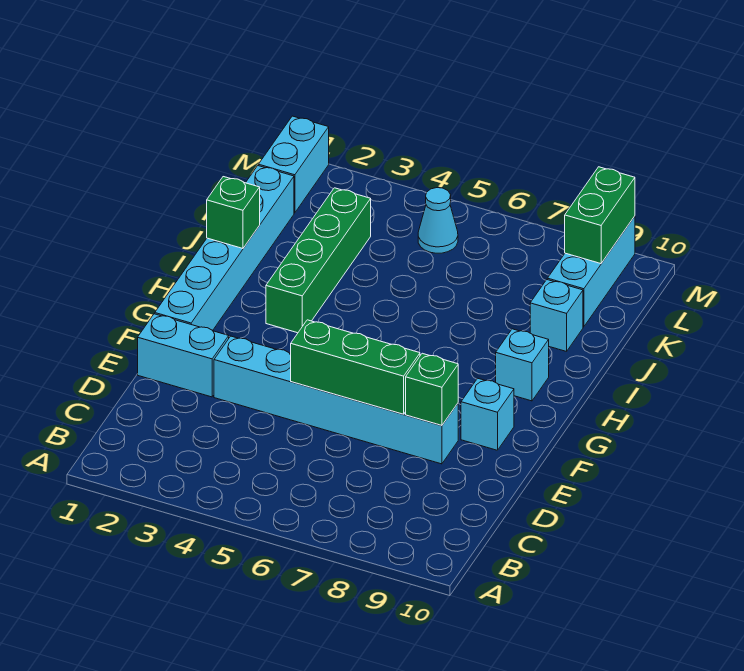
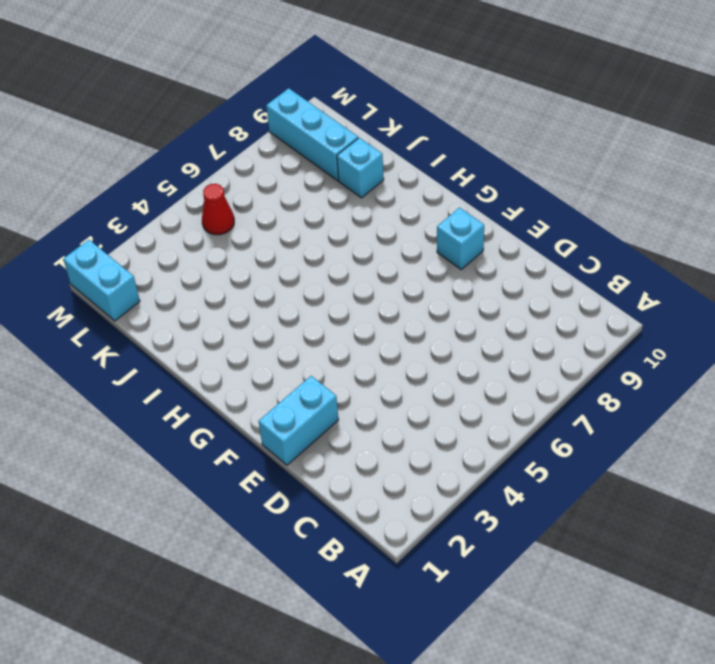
red cone L5 level 1 -> cyan cone L5 level 1
none -> cyan brick E3:E8 level 1
none -> cyan brick F1:K1 level 1
none -> green brick H3:K3 level 1

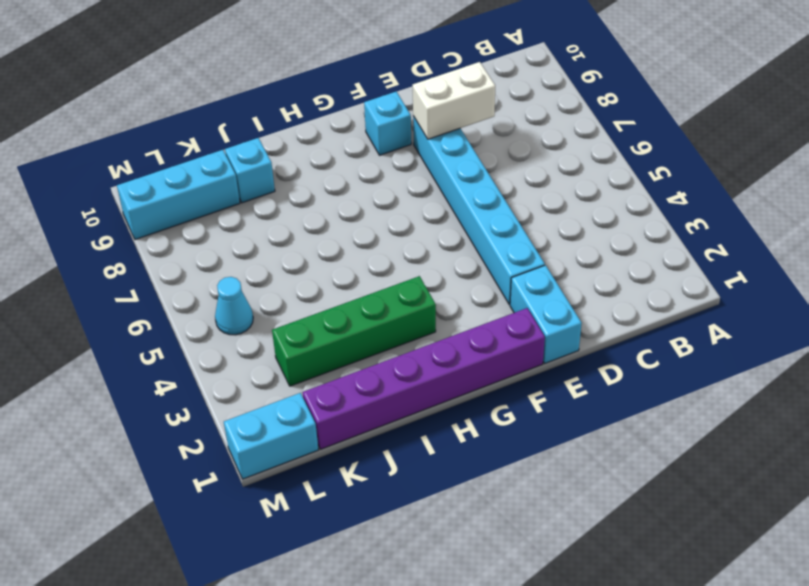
white brick D8:E8 level 2 -> green brick E8 level 2
purple brick F1:K1 level 1 -> cyan brick F1:K1 level 1
none -> cyan brick H9 level 1
none -> green brick E5:E7 level 2
none -> green brick I1 level 2

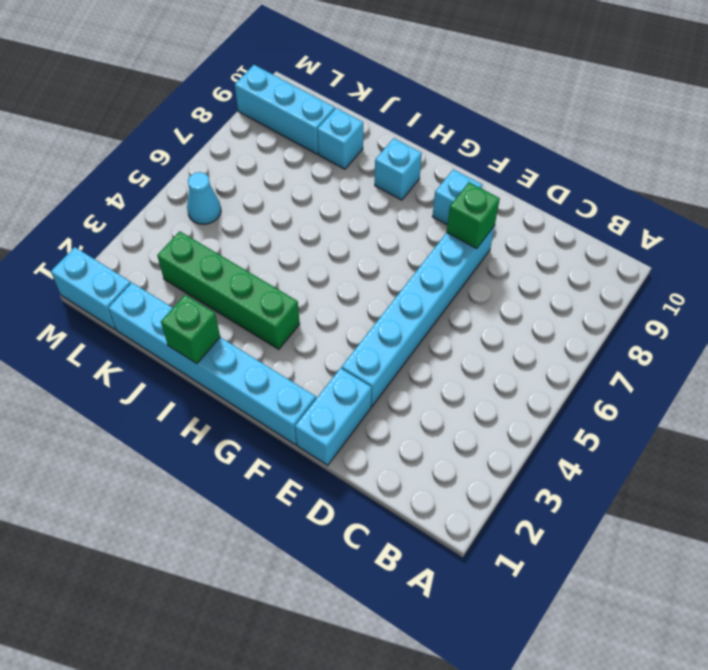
none -> green brick E5:E7 level 2
none -> green brick L9:M9 level 2

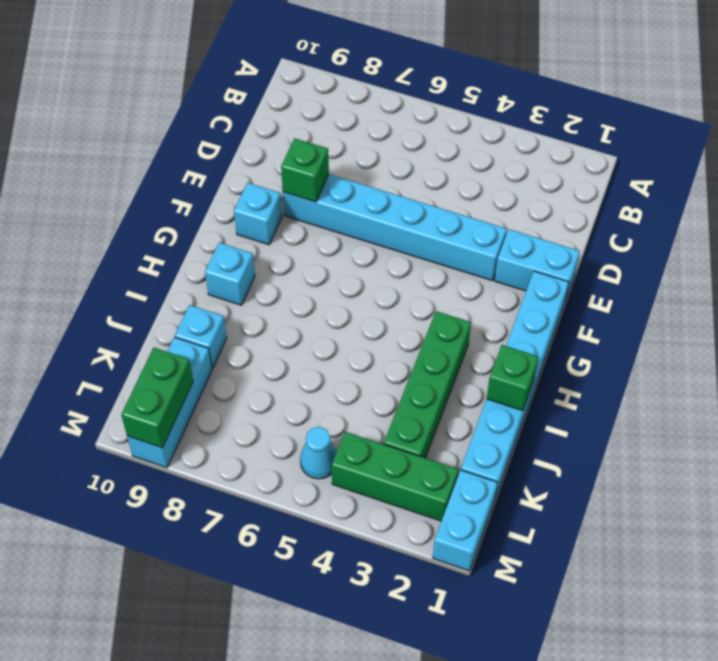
green brick L2:L4 level 1 -> green brick E5:E7 level 2

